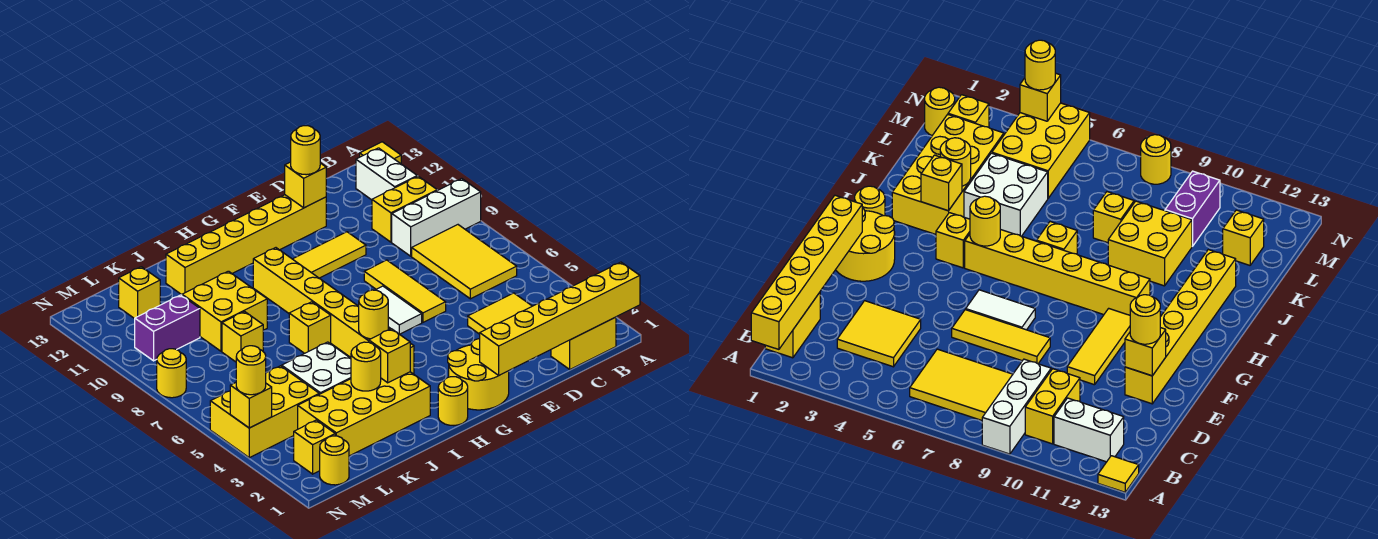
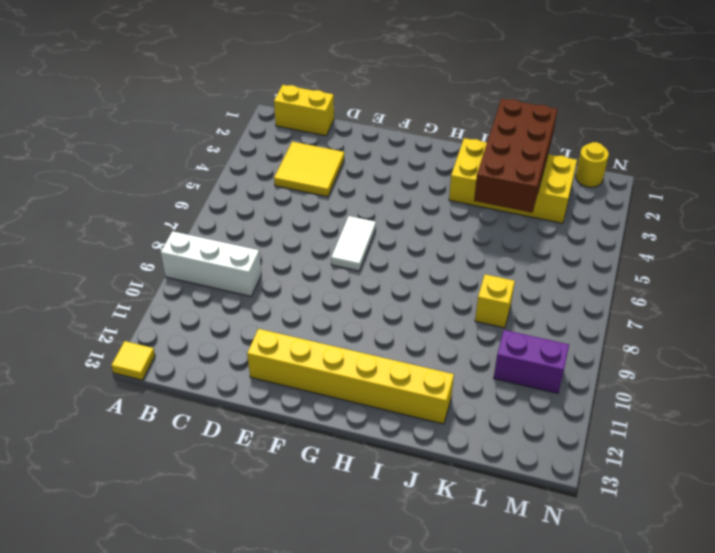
brown brick J1:K4 level 2 -> yellow round brick J3 level 2
none -> yellow tile B6:C8 level 1
none -> yellow brick B10:C10 level 1
none -> white brick B11:B12 level 1
none -> yellow tile E6:E8 level 1

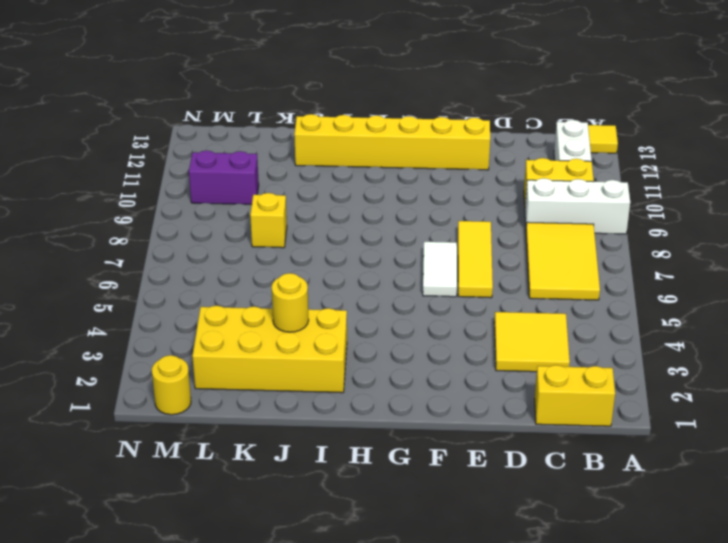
none -> yellow tile E10:G10 level 1
none -> yellow round brick F1:G2 level 1
none -> yellow round brick H1 level 1
none -> yellow brick H4 level 1

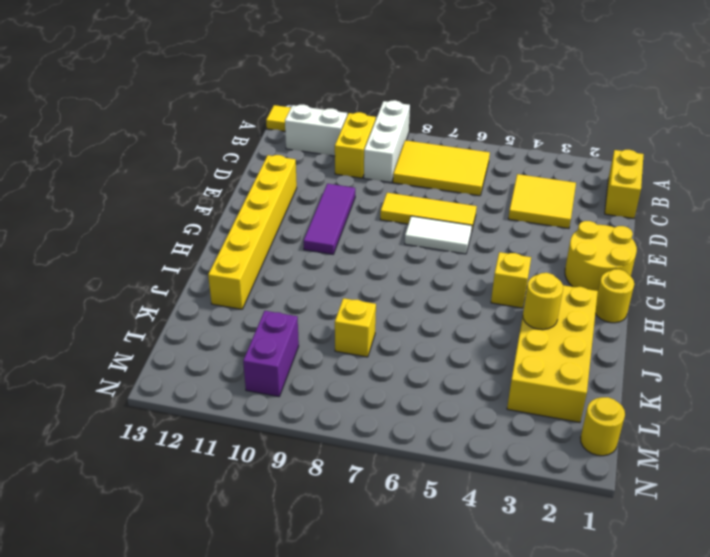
purple tile E10:G10 level 1 -> yellow tile E10:G10 level 1
none -> yellow brick H5:H10 level 1
none -> yellow brick I7 level 1
none -> white brick J4:K5 level 1
none -> yellow brick J9:K10 level 1

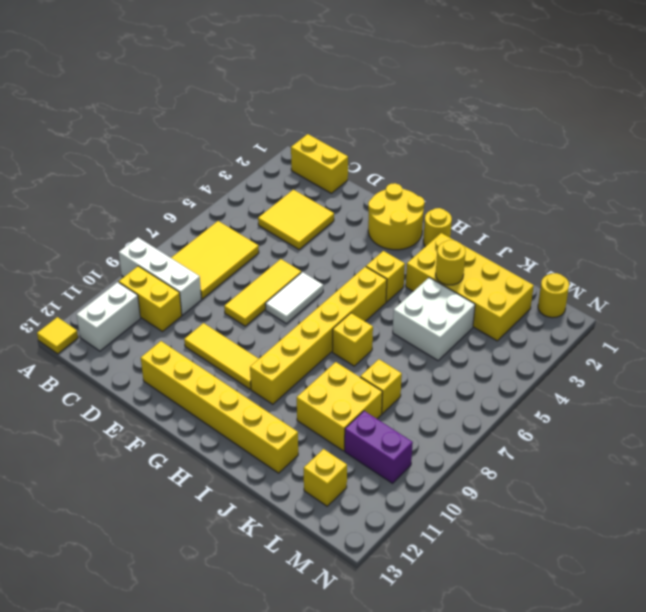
none -> yellow brick L4:N5 level 1
none -> yellow brick M2 level 1
none -> yellow round brick N8 level 1
none -> yellow brick A1:F1 level 2

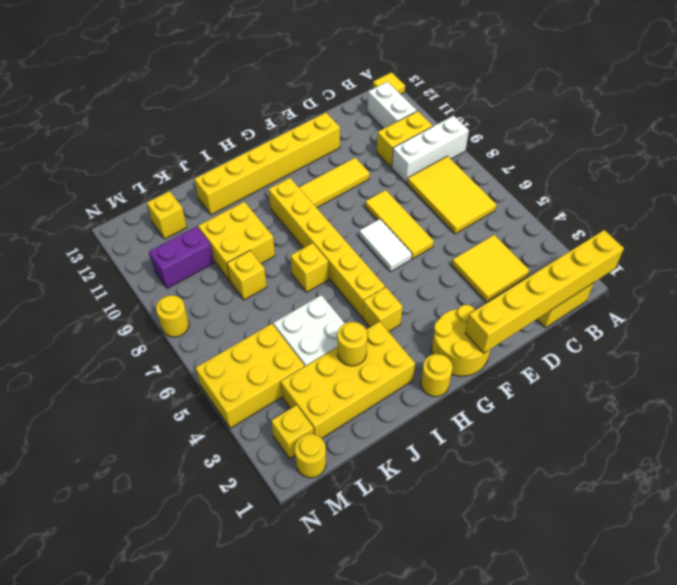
none -> yellow brick E12 level 2
none -> yellow round brick H5 level 2
none -> yellow brick I3 level 2
none -> yellow brick N4 level 2

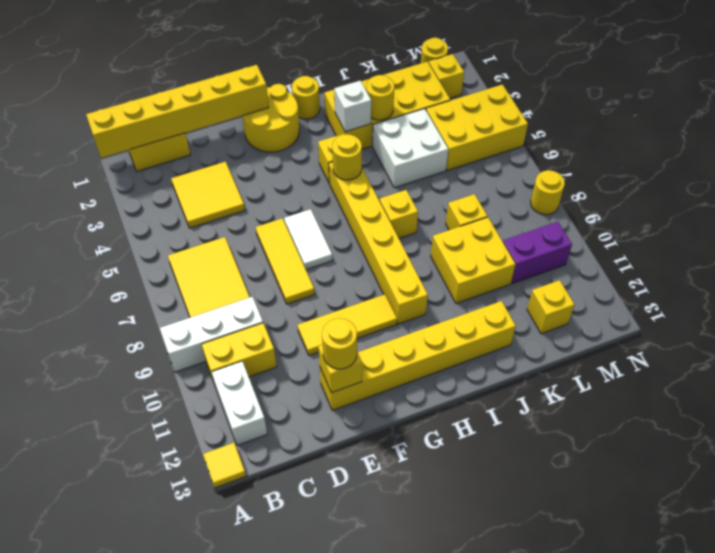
white brick I3 level 2 -> yellow brick I3 level 2
none -> yellow brick N4 level 2
none -> yellow round brick N4 level 3

